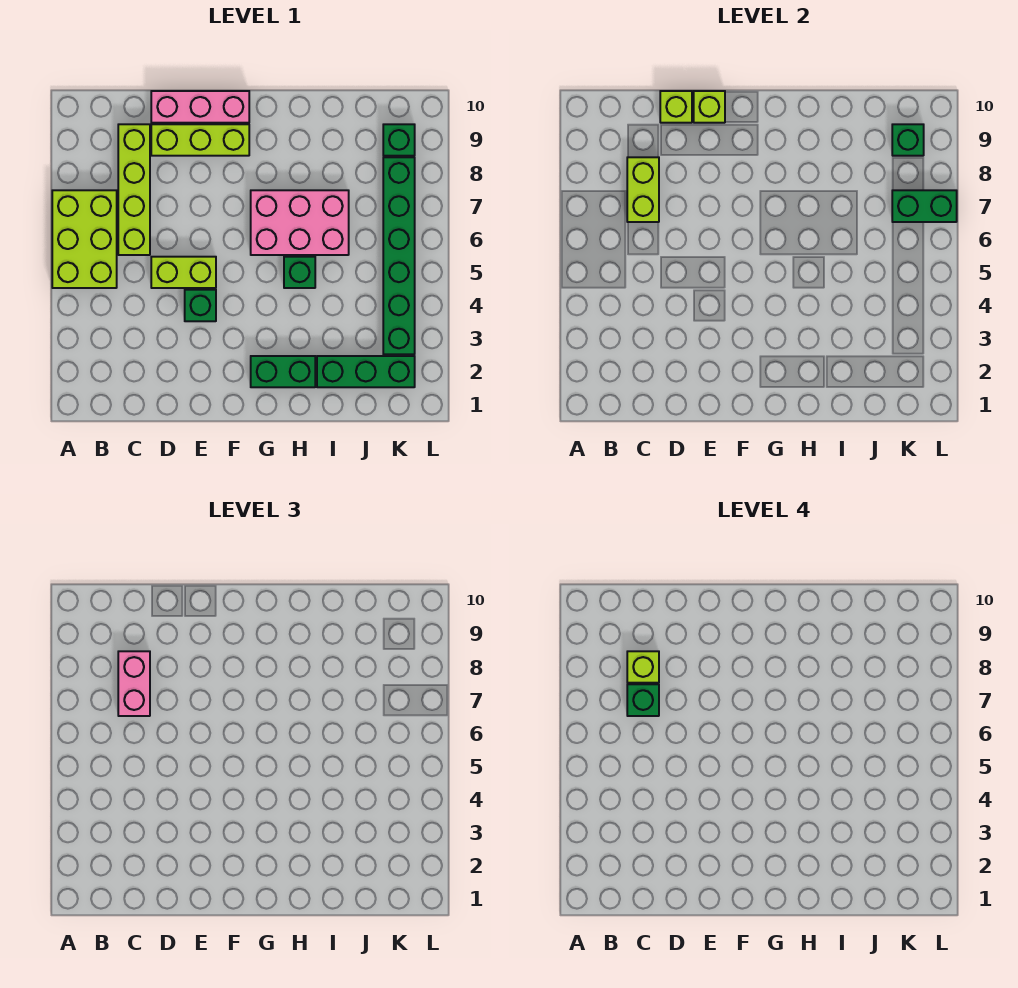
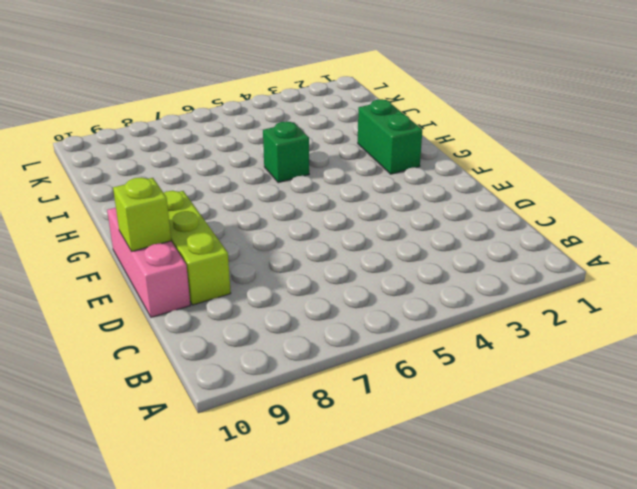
none -> lime brick A5:B7 level 1
none -> lime brick C6:C9 level 1
none -> lime brick D5:E5 level 1

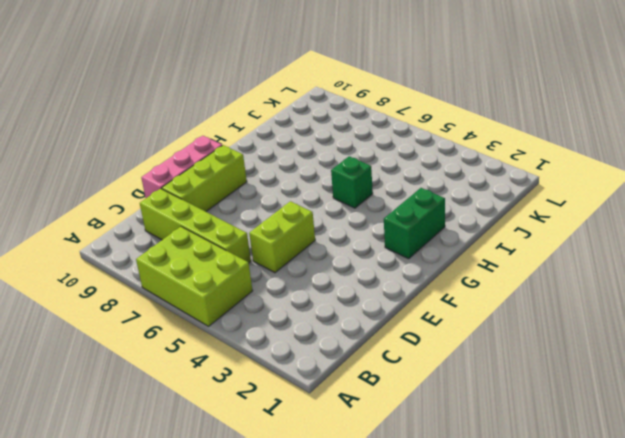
none -> green brick E4 level 1
none -> pink brick G6:I7 level 1
none -> green brick I2:K2 level 1

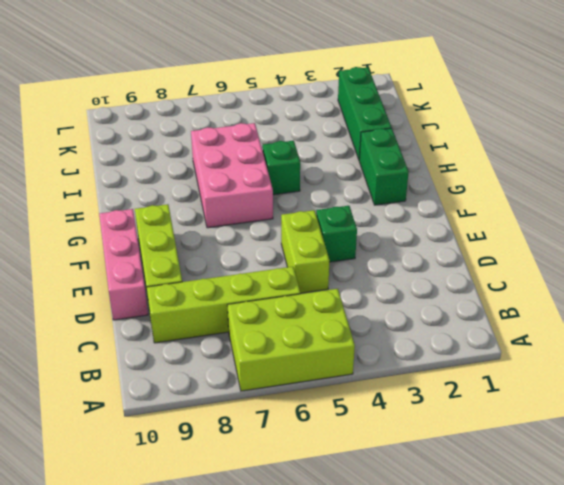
none -> green brick K3:K8 level 1
none -> green brick K9 level 1
none -> lime brick C7:C8 level 2

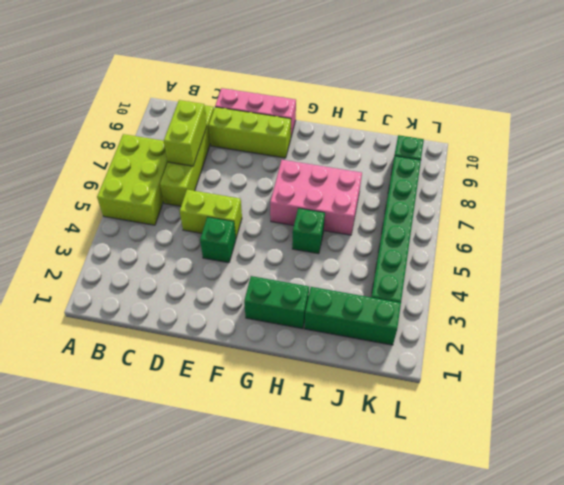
none -> lime brick D10 level 2
none -> lime brick E10 level 2
none -> green brick K7:L7 level 2

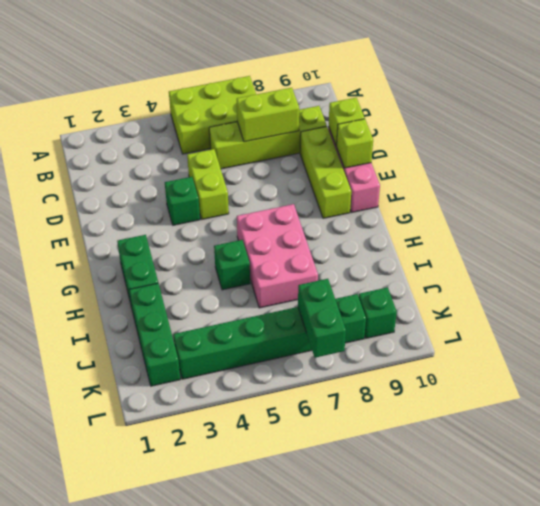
none -> green brick K9 level 2
none -> pink brick C7:C8 level 3
none -> green brick C7 level 4

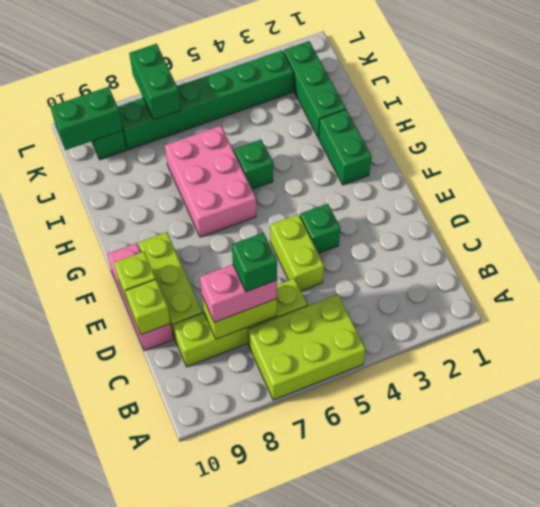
green brick K9:K10 level 2 -> green brick K9 level 2
none -> lime brick C8 level 4

